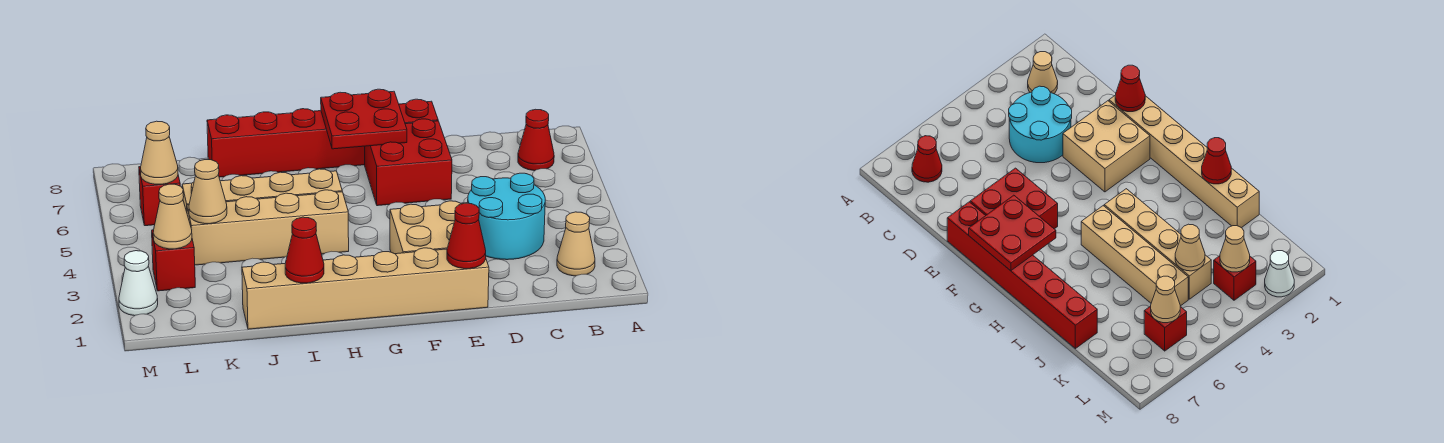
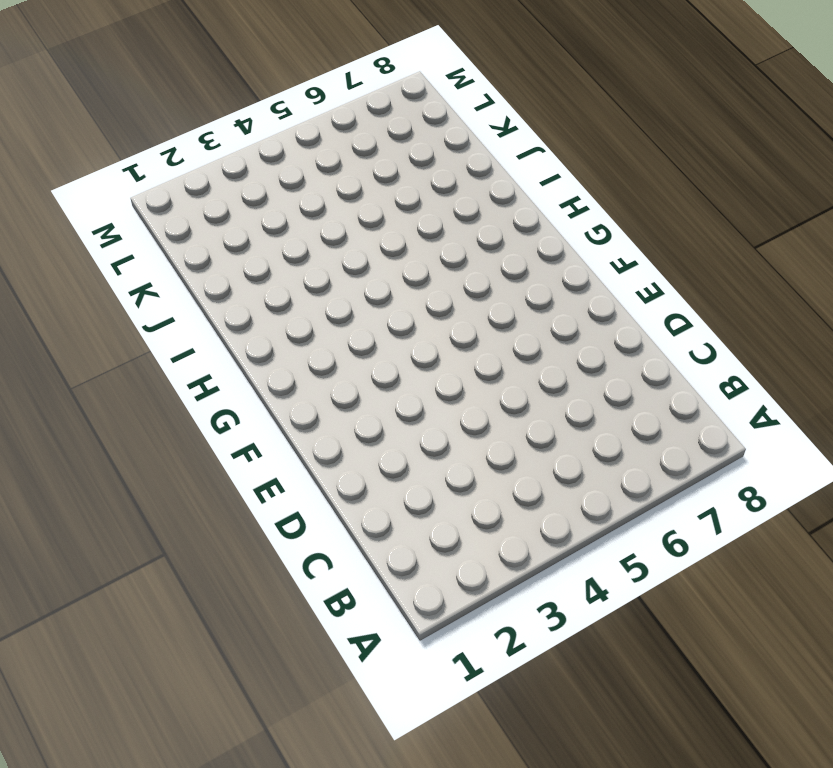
none -> tan cone B2 level 1
none -> red cone B7 level 1
none -> cyan round brick C3:D4 level 1

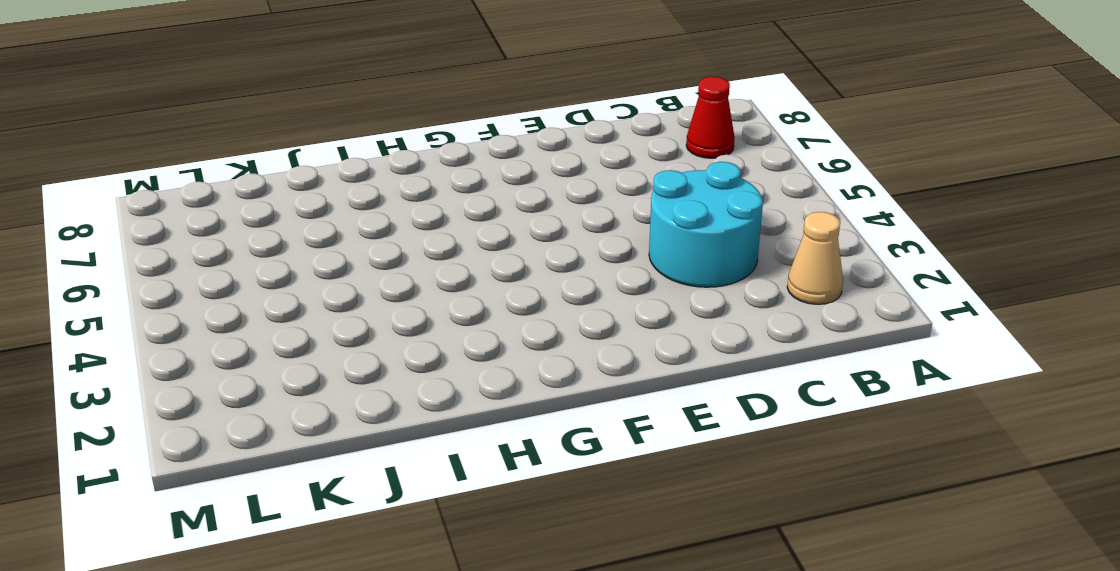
none -> tan brick E1:J1 level 1
none -> tan brick E2:F3 level 1
none -> red brick E6:F7 level 1

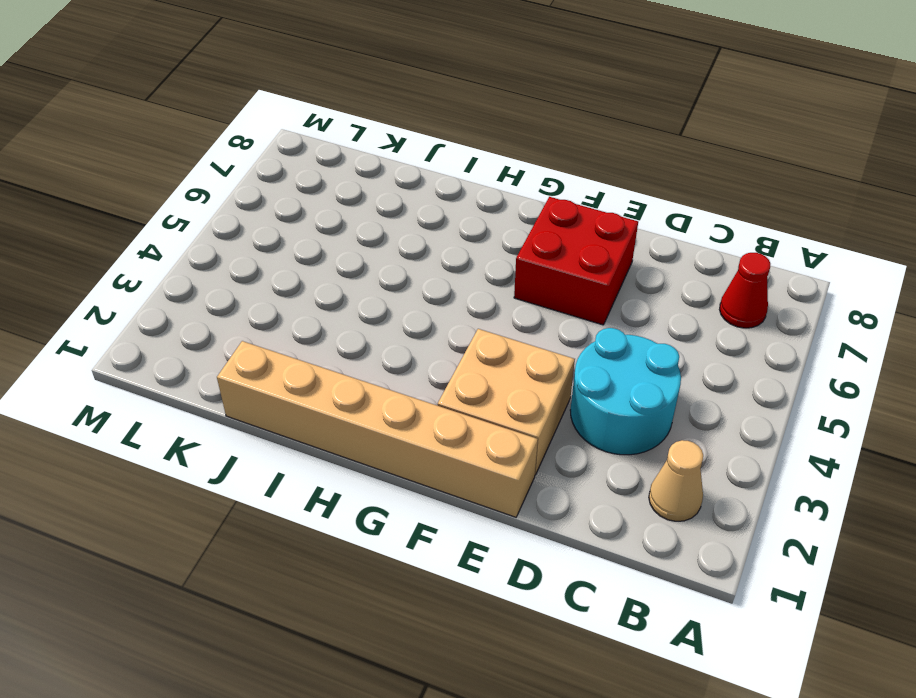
none -> red brick E8:J8 level 1
none -> tan brick H4:K4 level 1
none -> tan brick H5:K5 level 1

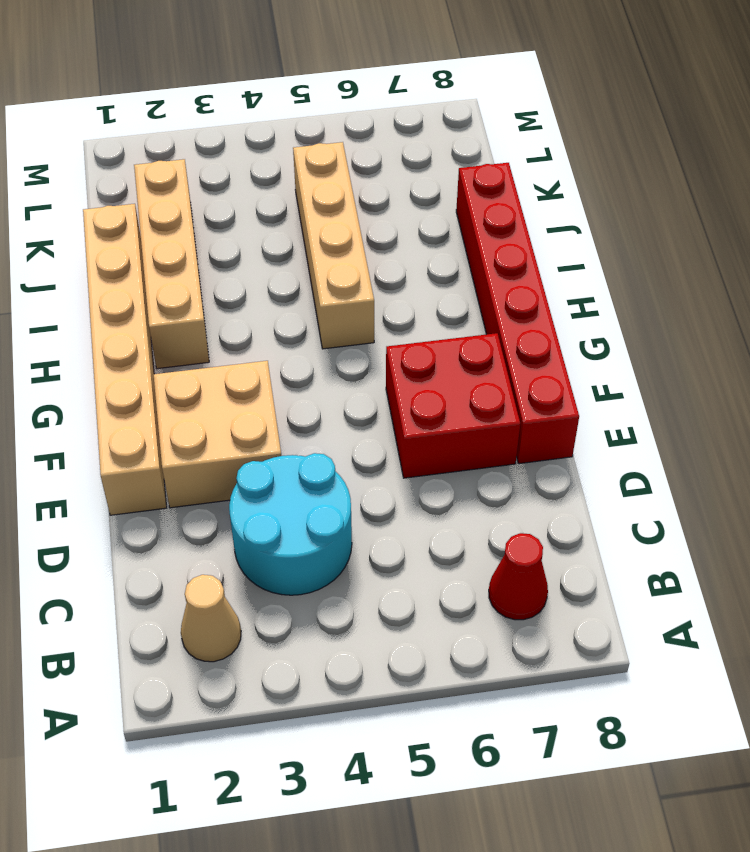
tan brick H2:K2 level 1 -> tan brick H4:K4 level 1
none -> red brick L3 level 1
none -> red brick L6 level 1
none -> white cone M2 level 1

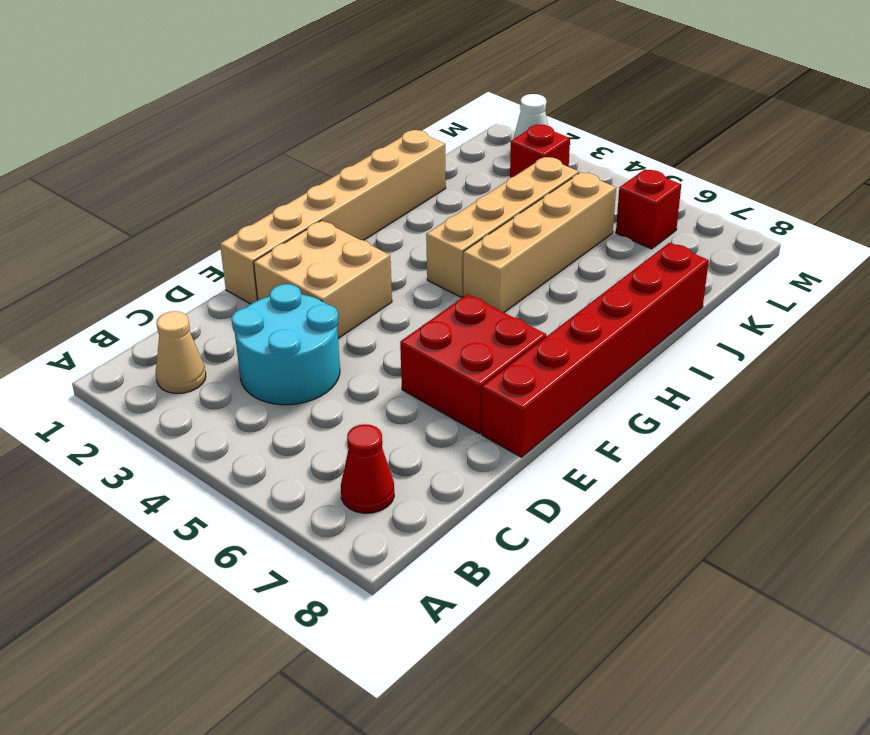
none -> red cone E1 level 2
none -> red plate F7:G8 level 2
none -> red cone I1 level 2

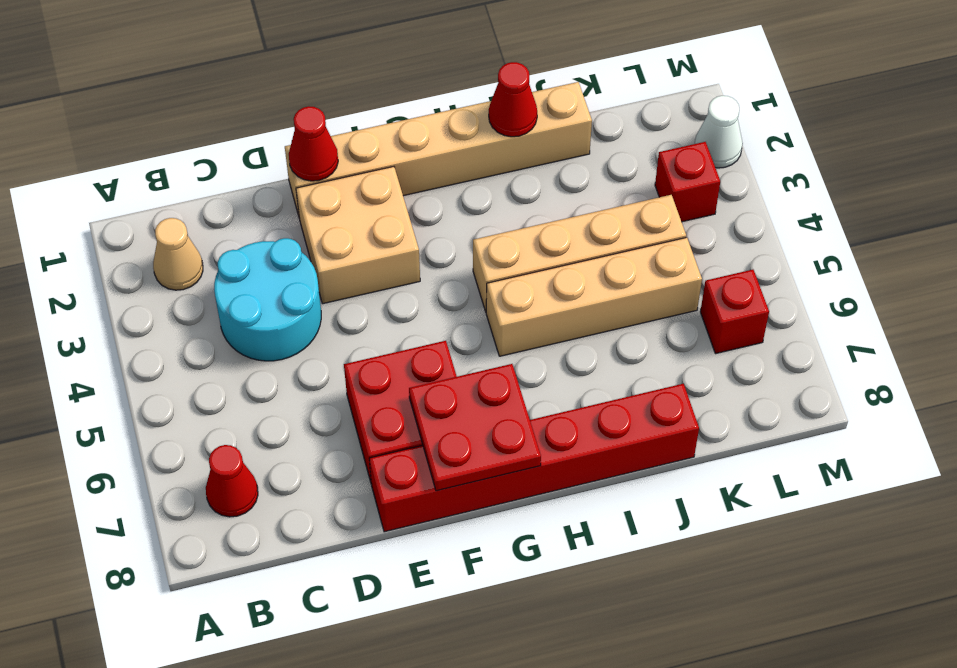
none -> tan cone K4 level 2
none -> tan cone L3 level 2
none -> tan cone L6 level 2

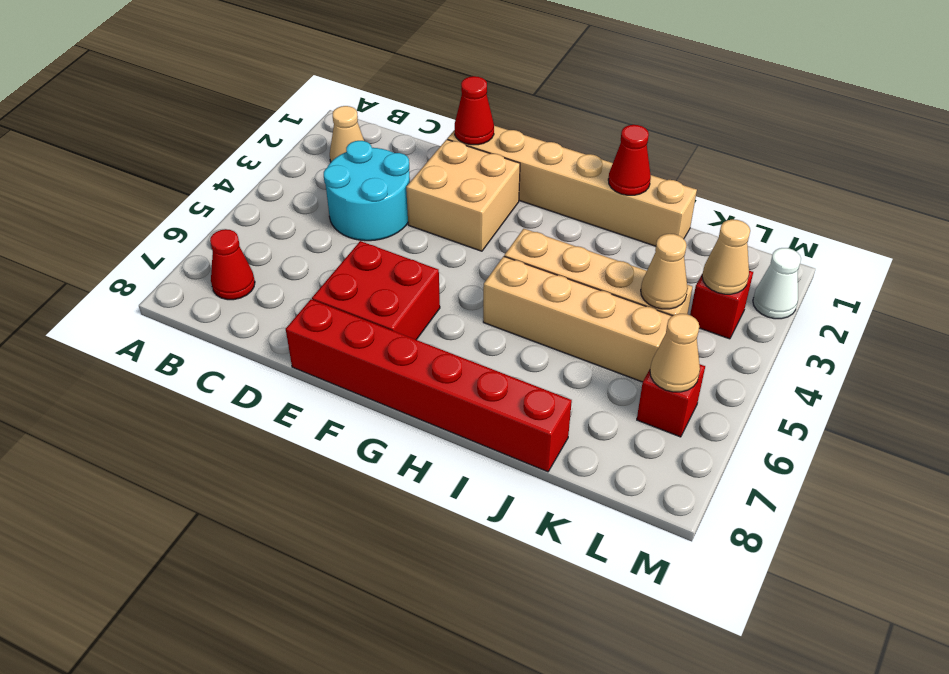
none -> red plate F7:G8 level 2

